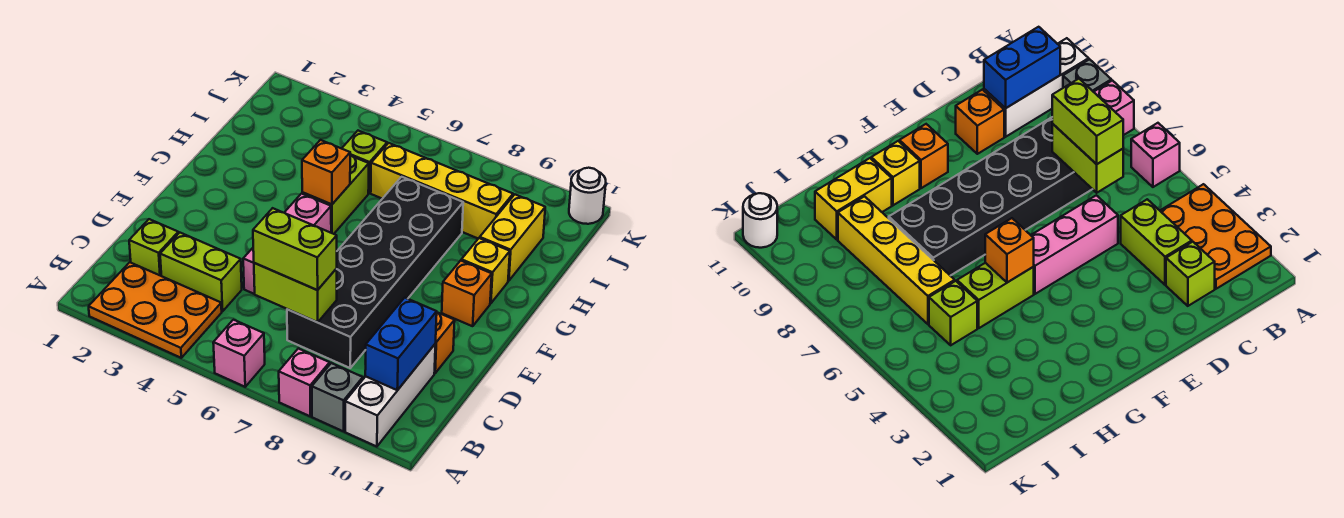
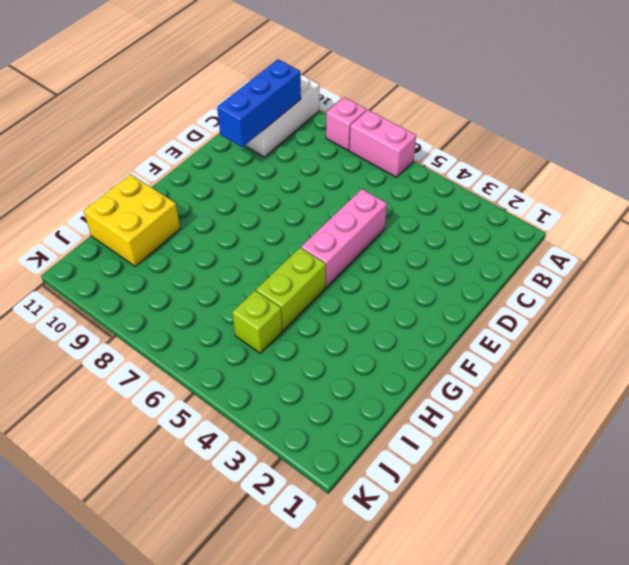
pink brick A6:A7 level 1 -> pink brick A6 level 1
blue brick B10:D10 level 2 -> blue brick B10:C10 level 2
yellow brick H10:I11 level 1 -> yellow brick H10:I10 level 1
none -> orange plate A2:B4 level 1
none -> grey brick A9 level 1
none -> lime brick C2 level 1

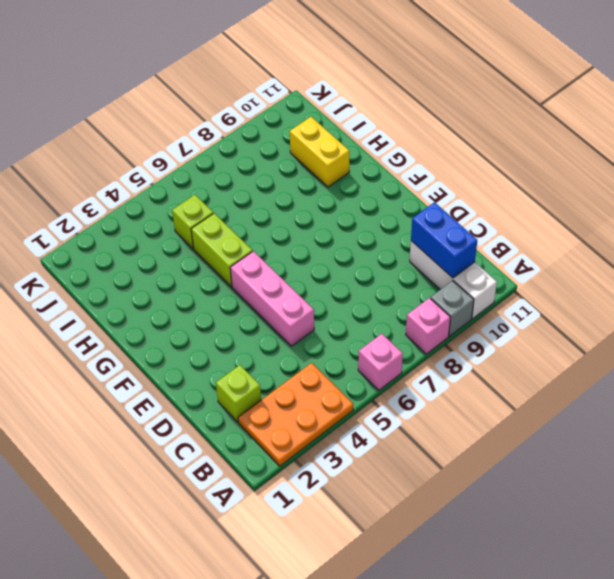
none -> lime brick C3:C4 level 1
none -> black brick C7:H8 level 1
none -> orange brick D10 level 1

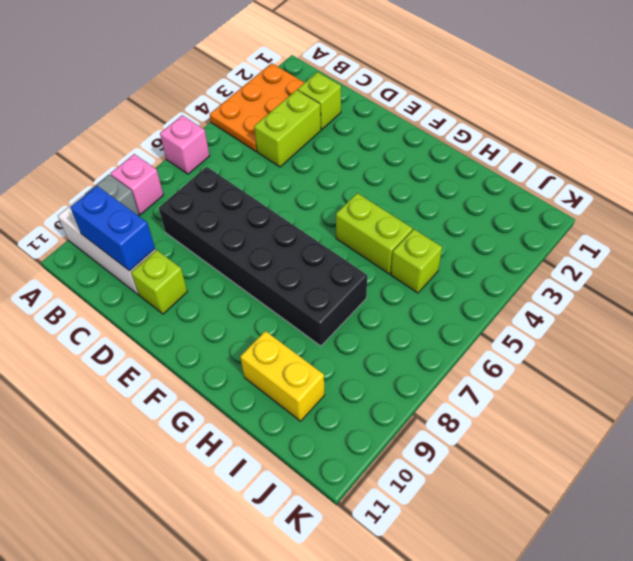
lime brick D10 level 1 -> orange brick D10 level 1
none -> pink brick D5:F5 level 1
none -> orange brick F10 level 1
none -> yellow brick G10 level 1

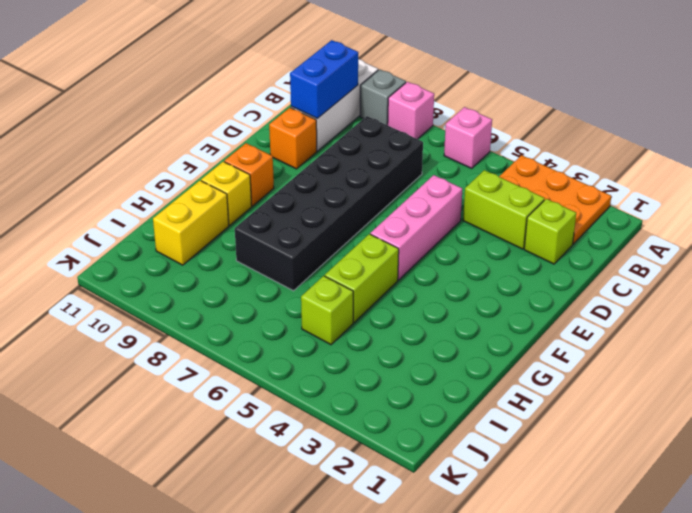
none -> yellow brick I6:I9 level 1
none -> white round brick K11 level 1
none -> lime brick C6:C7 level 2

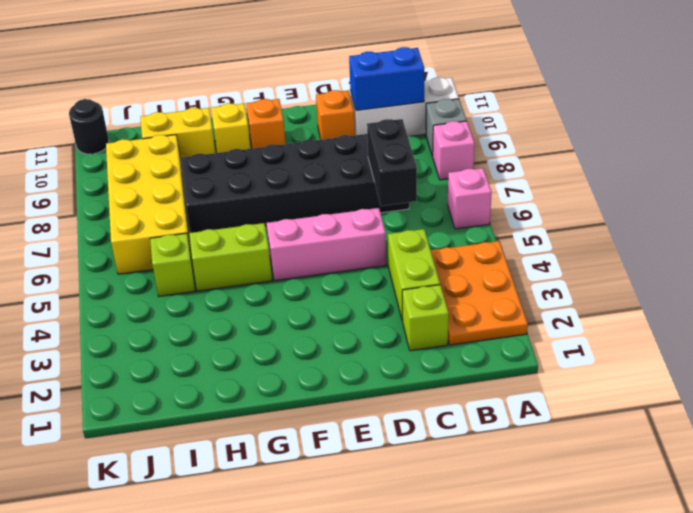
black brick C6:C7 level 2 -> lime brick C6:C7 level 2
yellow brick I6:J9 level 1 -> yellow brick I6:I9 level 1
black round brick K11 level 1 -> white round brick K11 level 1
none -> orange brick G5 level 2
none -> lime brick C6:C7 level 3

